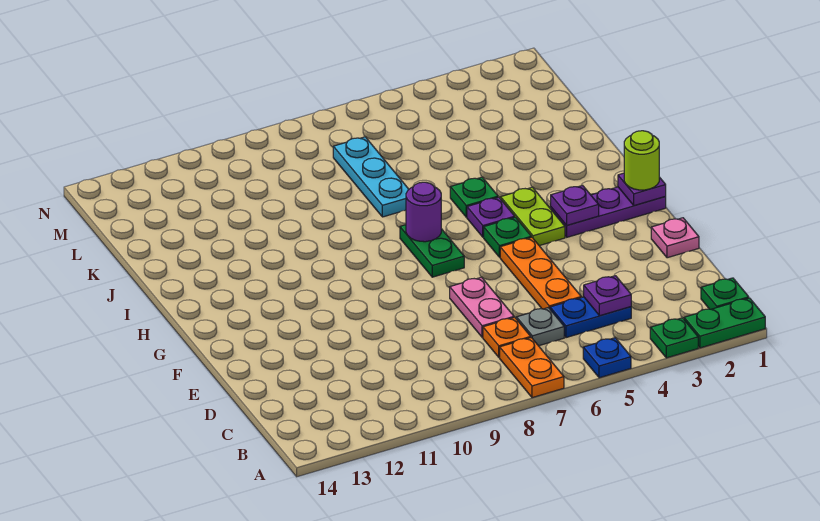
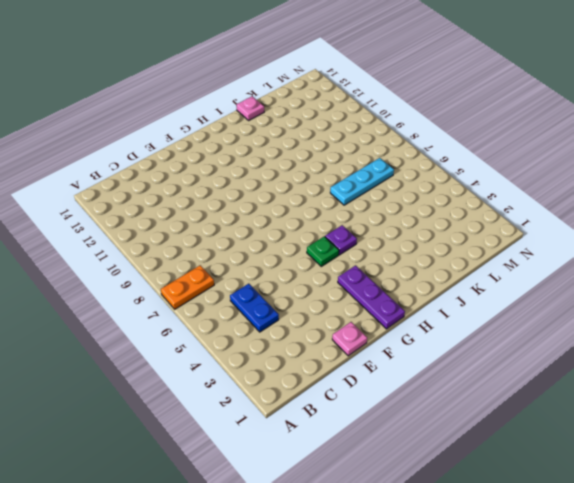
pink plate J14 level 1 -> none
none -> green plate A1:A2 level 1
none -> green plate A3 level 1
none -> blue plate A5 level 1

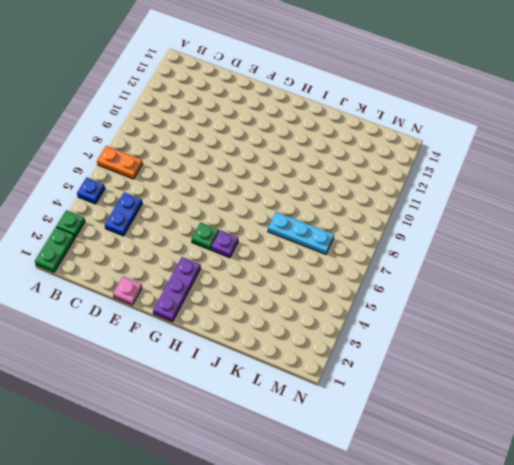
none -> green plate B1 level 1
none -> grey plate C6 level 1
none -> orange plate C7 level 1

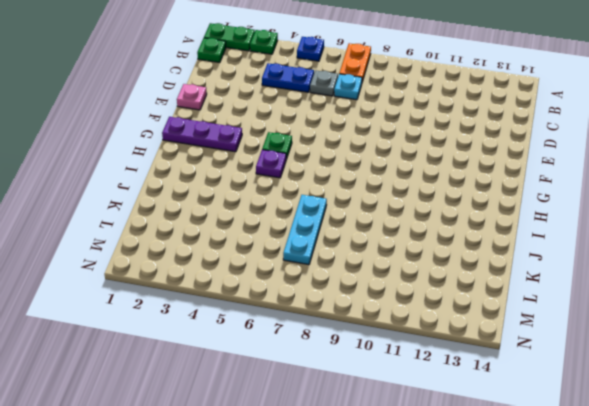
cyan plate C7 level 1 -> orange plate C7 level 1
none -> orange plate D5:F5 level 1
none -> pink plate D7:E7 level 1
none -> lime plate G4:H4 level 1

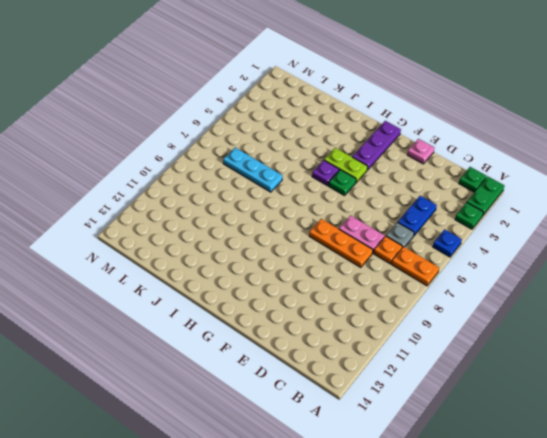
orange plate D8:F8 level 1 -> orange plate D5:F5 level 1
none -> green plate G7:H7 level 1
none -> green plate I5 level 1
none -> purple plate C4 level 2

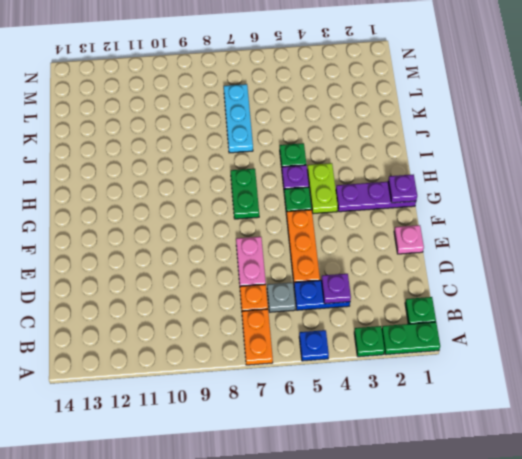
none -> purple plate G3 level 2
none -> purple round brick H7 level 2
none -> lime round brick G1 level 3

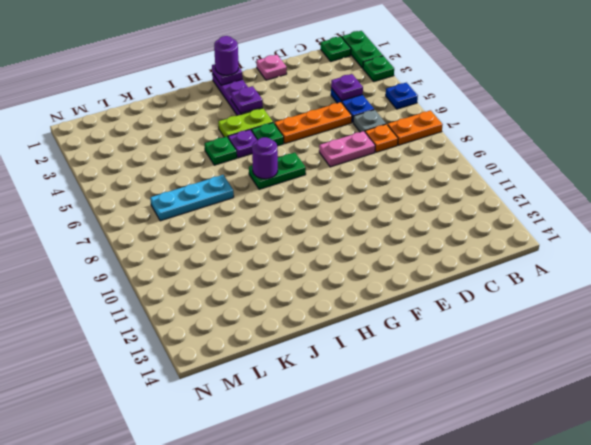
purple round brick G1 level 3 -> lime round brick G1 level 3

